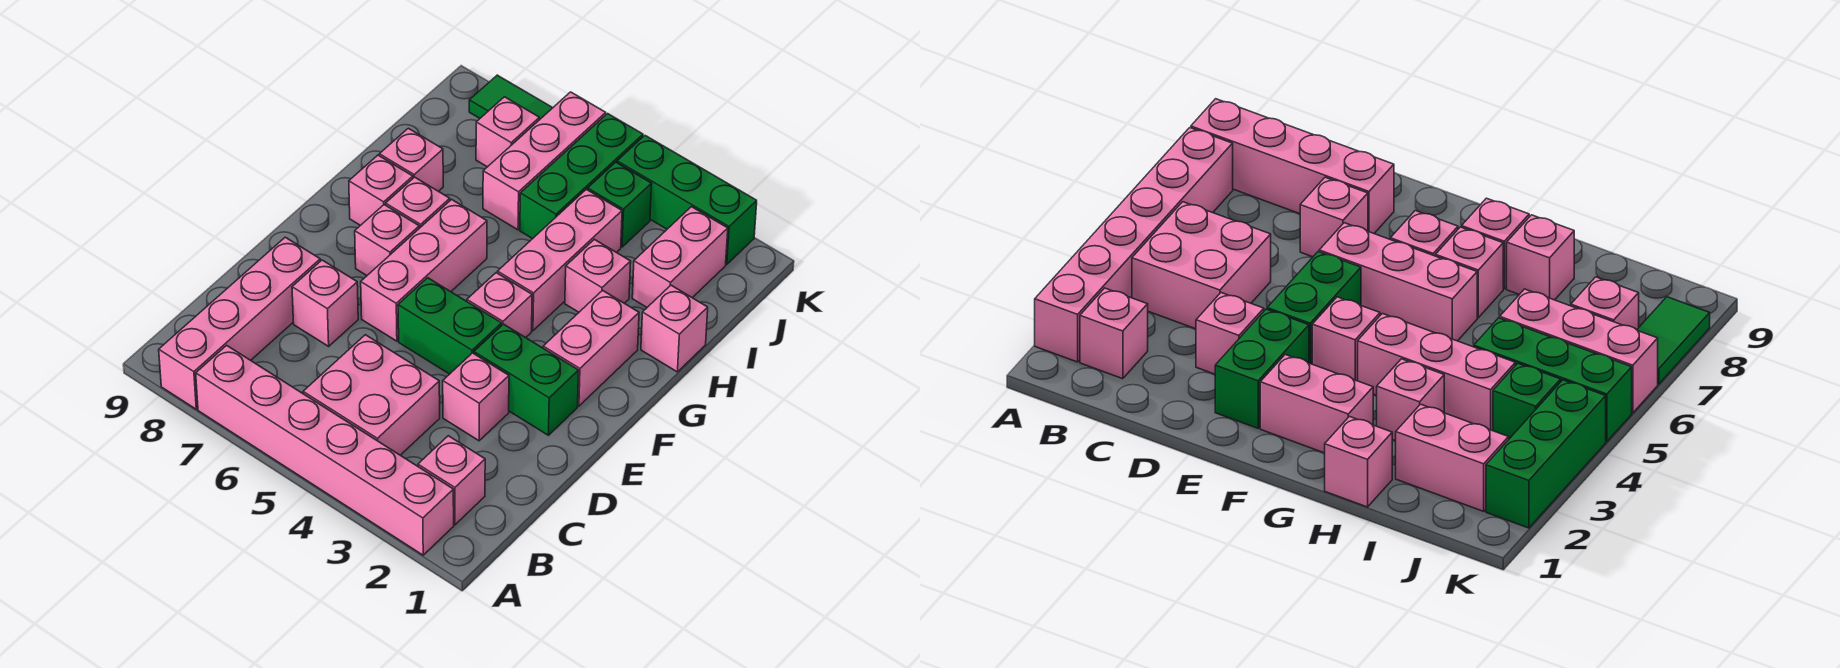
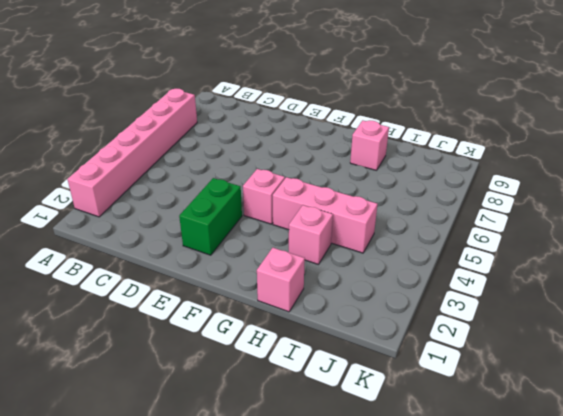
none -> pink brick A8:D8 level 1
none -> pink brick B2 level 1
none -> pink brick B4:C5 level 1

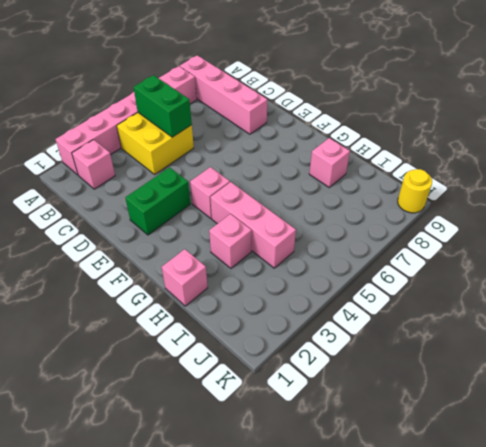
yellow brick B4:C5 level 1 -> pink brick B4:C5 level 1
green brick B5:C5 level 2 -> green brick E4:E5 level 1
yellow round brick K9 level 1 -> none
none -> pink brick D3 level 1
none -> pink brick D7 level 1
none -> pink brick E6:G6 level 1

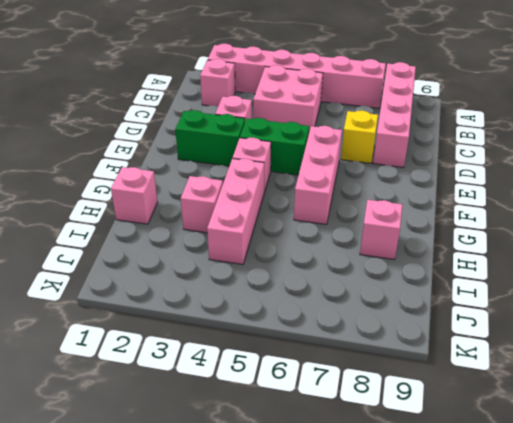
yellow brick D7 level 1 -> pink brick D7 level 1
none -> pink brick F2:G2 level 1
none -> pink brick F7 level 1
none -> pink brick G7 level 1

